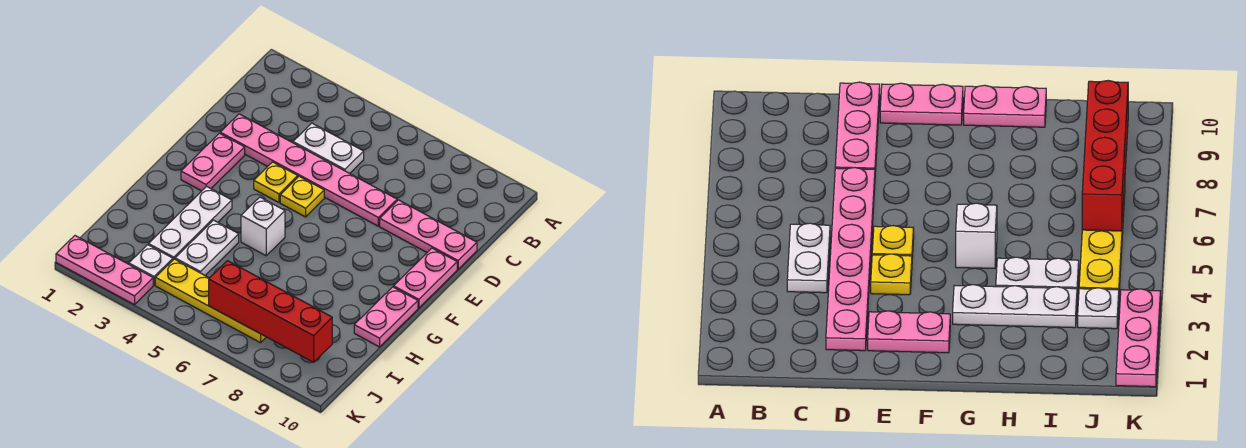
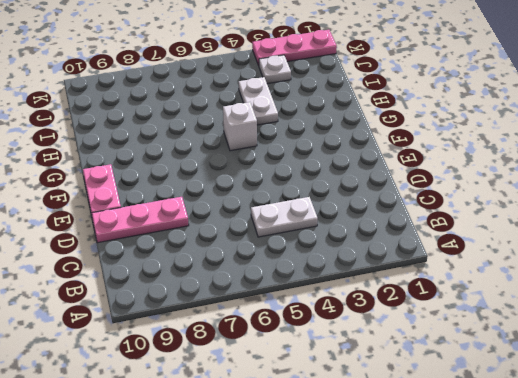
none -> pink plate D2:D7 level 1
none -> pink plate E2:F2 level 1
none -> yellow plate E4 level 1

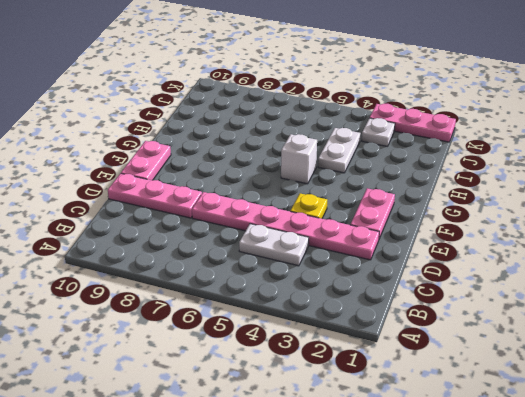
none -> yellow plate E5 level 1
none -> white plate G3:I3 level 1
none -> pink plate G10:H10 level 1

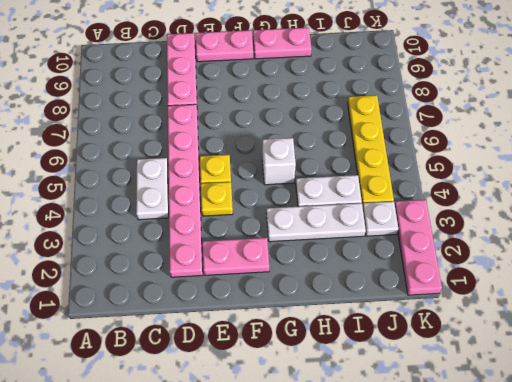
none -> red brick J6:J9 level 2

